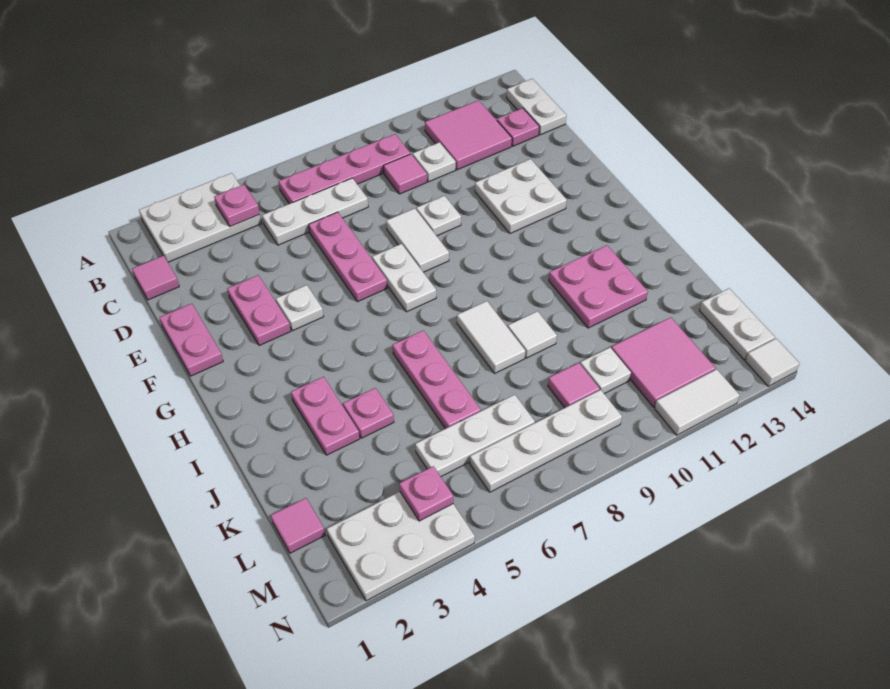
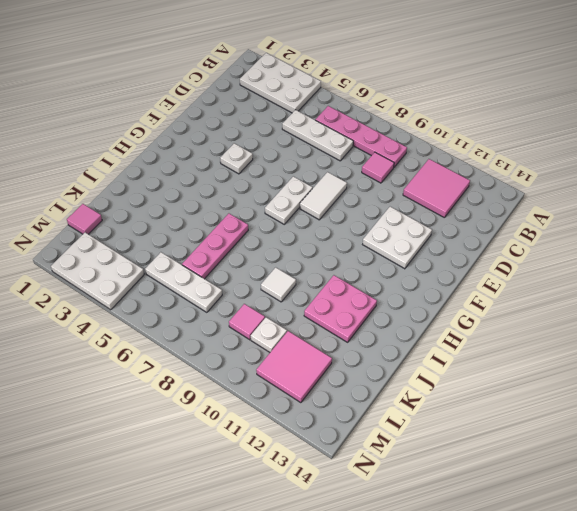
none -> white plate B14:C14 level 1
none -> pink tile C1 level 1
none -> white plate C10 level 1
none -> pink plate C13 level 1

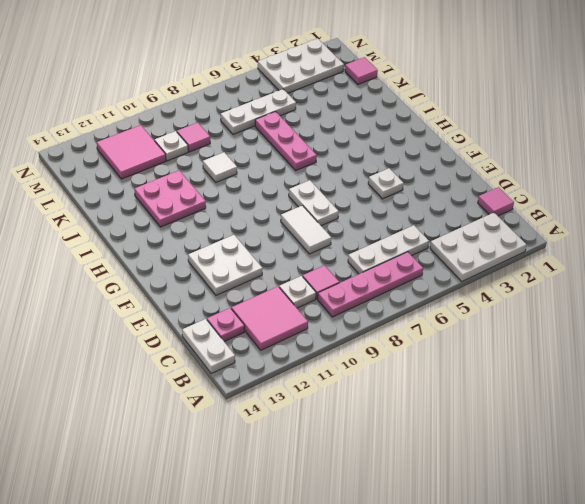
none -> pink plate D6:F6 level 1
none -> pink plate E1:F1 level 1
none -> pink plate E3:F3 level 1
none -> white plate E9 level 1

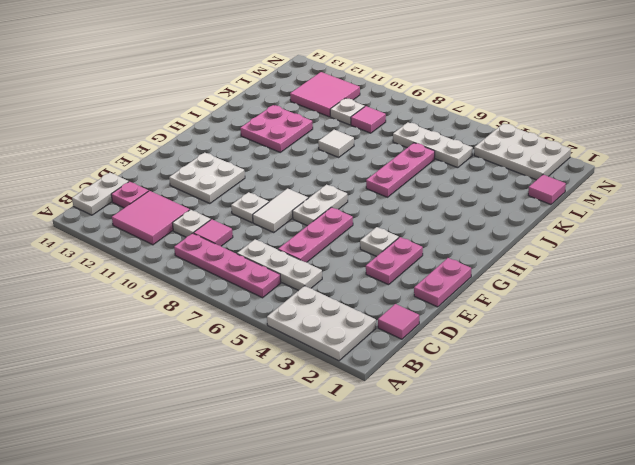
none -> pink plate I3:J3 level 1
none -> white tile I8:J8 level 1
none -> pink plate J4 level 1
none -> white plate L14:M14 level 1

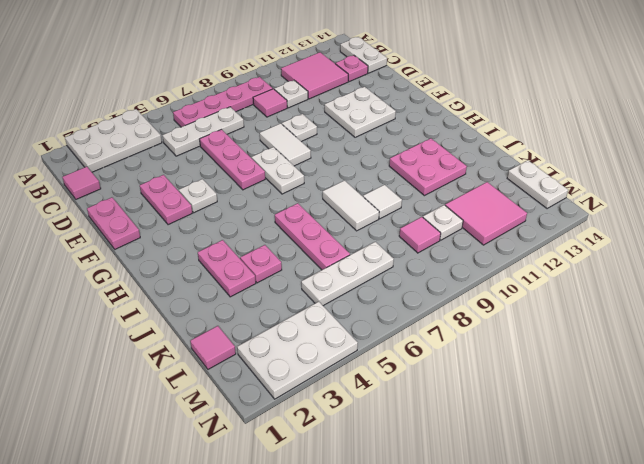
none -> white plate M6:M9 level 1
none -> white tile N11:N12 level 1
none -> white tile N14 level 1
none -> pink plate B4 level 2

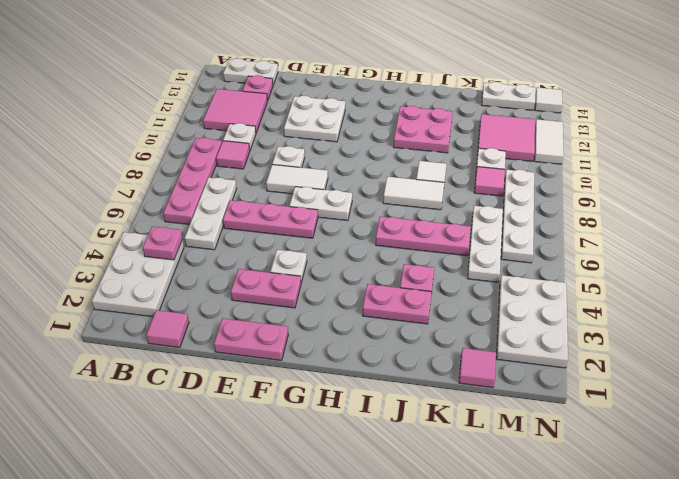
none -> pink plate M4 level 2

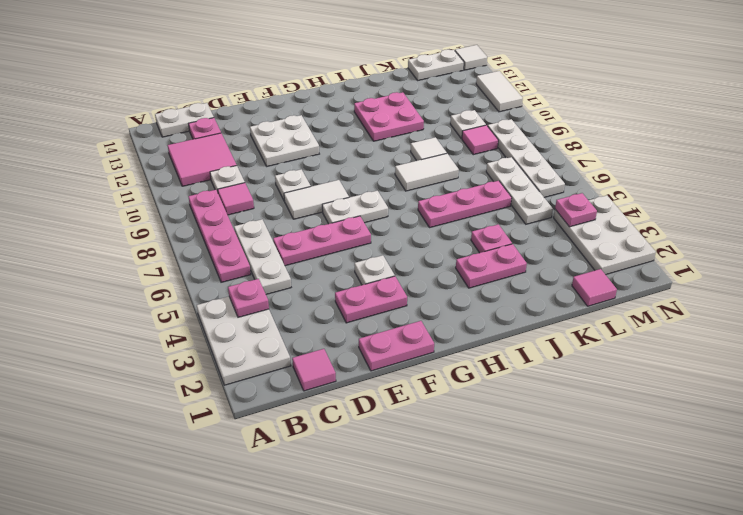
none -> pink tile L11:M12 level 1

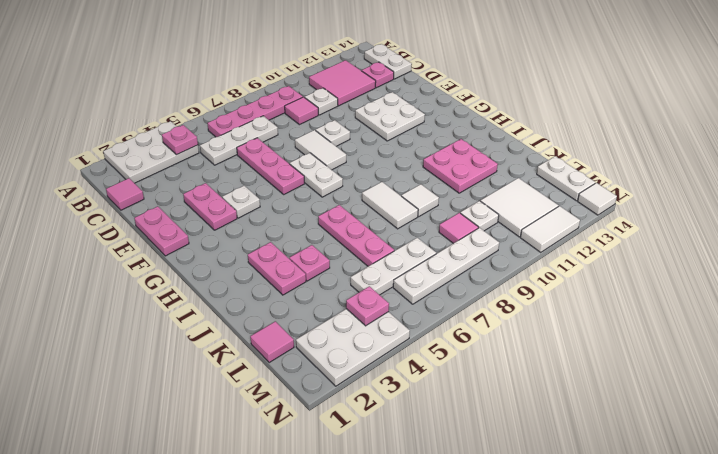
white tile L11:M12 level 1 -> pink tile L11:M12 level 1

